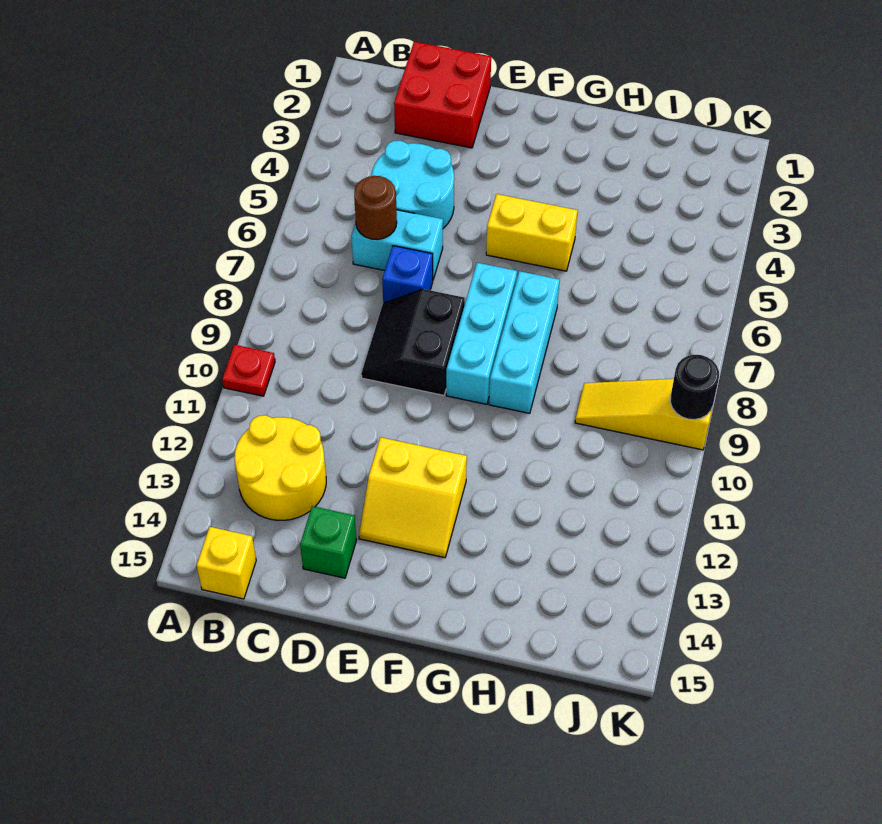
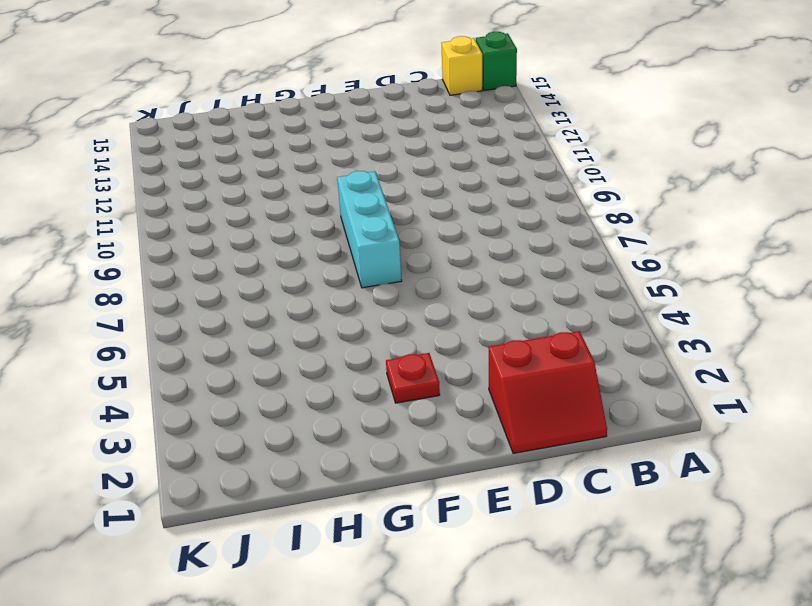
green brick A15 level 1 -> green brick D14 level 1
red slope C1:D2 level 1 top 2 -> red brick C1:D2 level 1
red plate F3 level 1 -> red plate A10 level 1
none -> yellow round brick B12:C13 level 1
none -> cyan round brick C4:D5 level 1
none -> cyan brick C6:D6 level 1

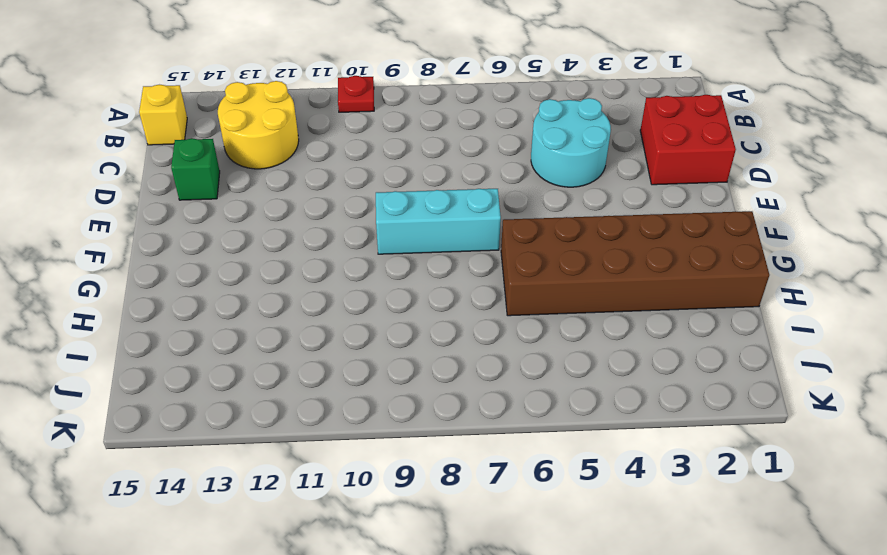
brown brick G1:H6 level 1 -> yellow brick F5:G5 level 1
none -> cyan brick C6:D6 level 1
none -> blue brick D7 level 1
none -> black slope D8:E9 level 1 top E

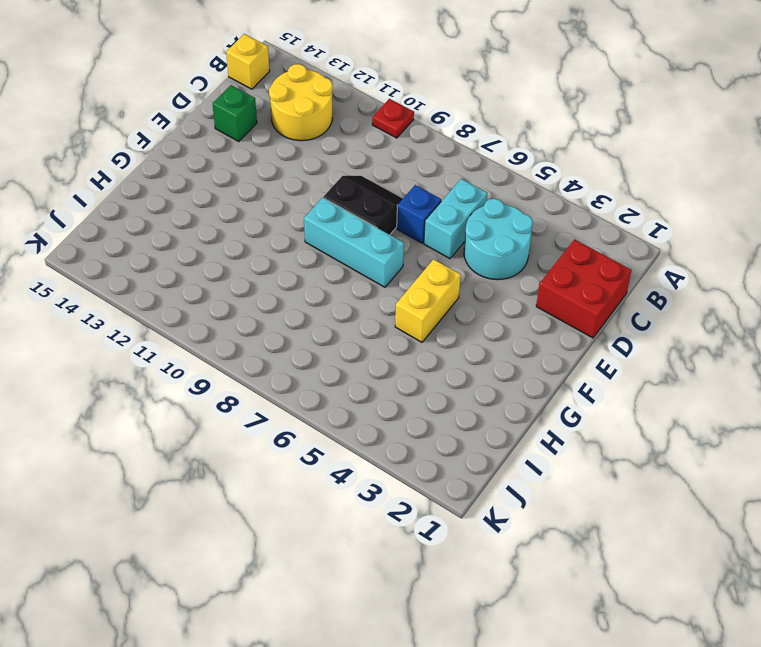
none -> yellow slope E12:F13 level 1 top 12
none -> cyan brick G7:G9 level 1
none -> yellow slope I9:K9 level 1 top K

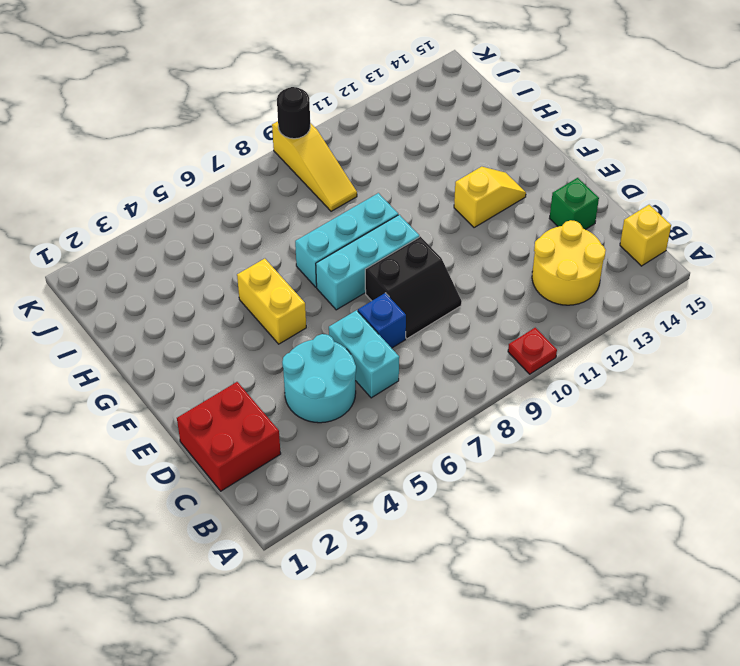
yellow slope F12:F13 level 1 top 12 -> yellow slope E12:F13 level 1 top 12
none -> brown round brick C6 level 2

